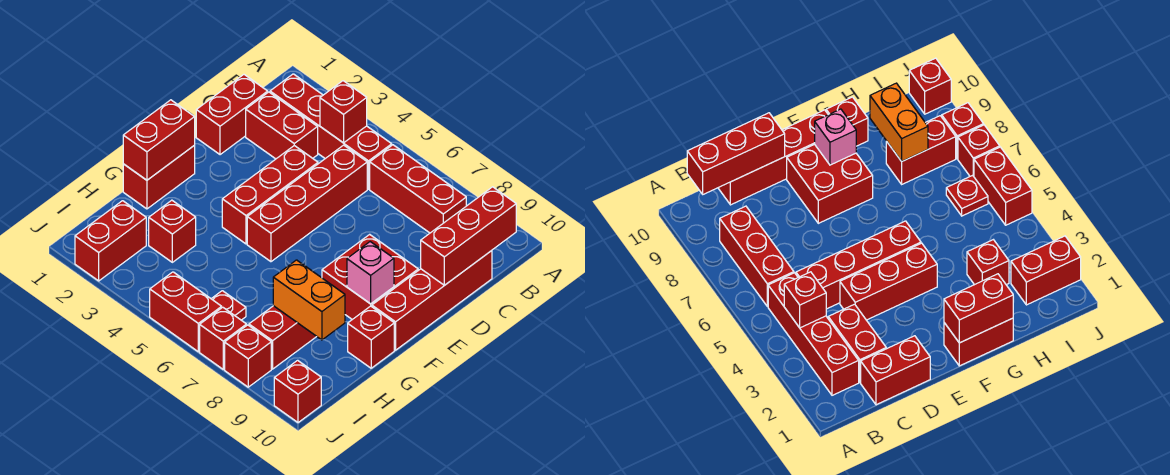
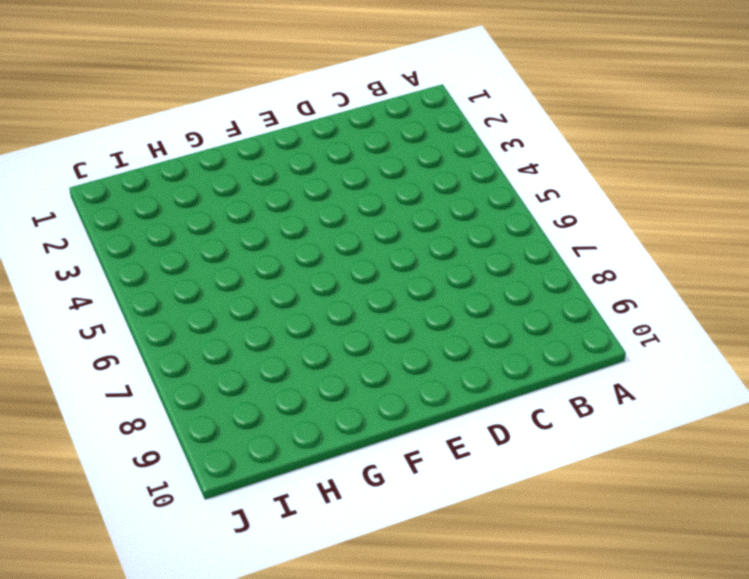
none -> red brick B2:B5 level 1
none -> red brick B6:B8 level 1
none -> red brick C1:D1 level 1

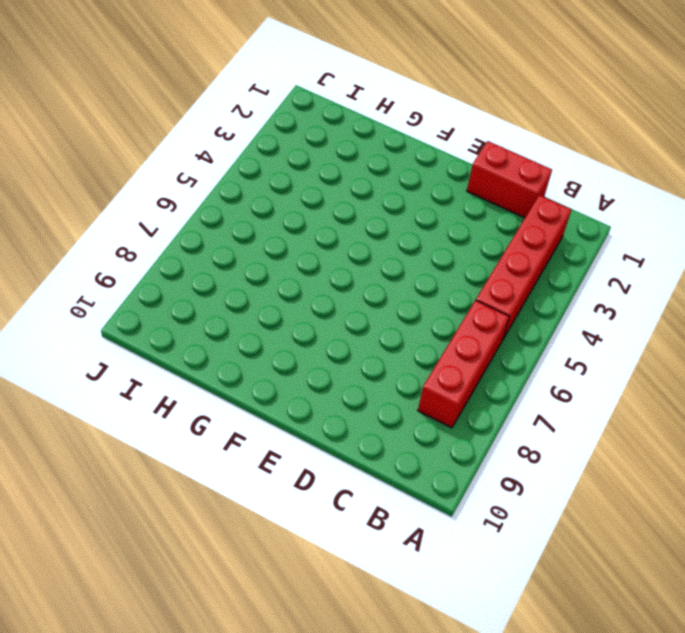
none -> red brick C2:C3 level 1
none -> red brick C5:F5 level 1
none -> red brick C10:F10 level 1

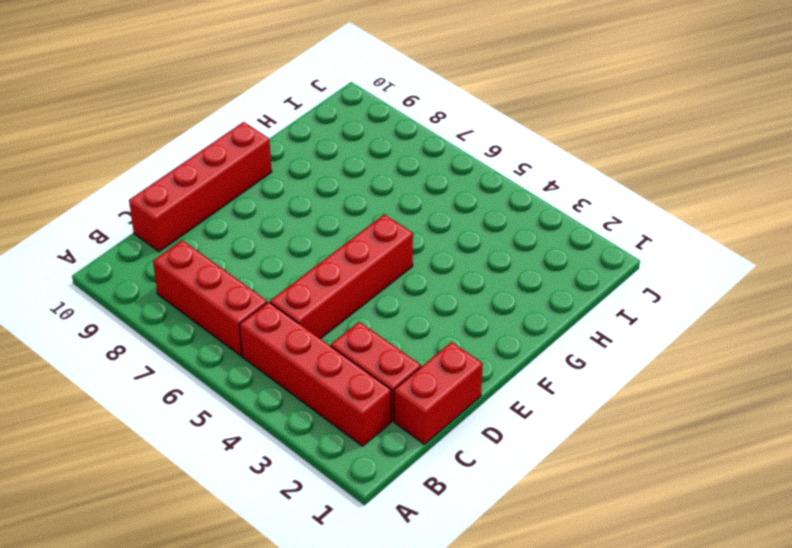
none -> red brick D4:F4 level 1
none -> red brick E8:F9 level 1
none -> red brick F1:G1 level 1

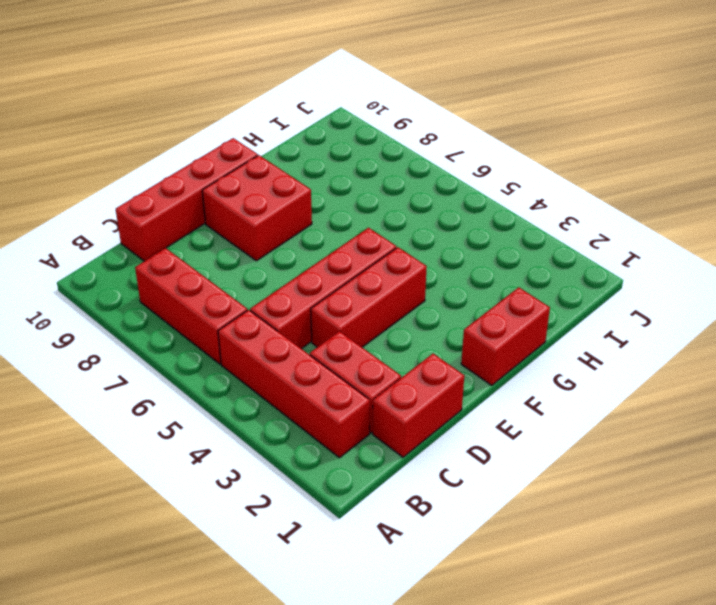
none -> red brick G10 level 1
none -> red brick H3 level 1
none -> red brick H8:I8 level 1

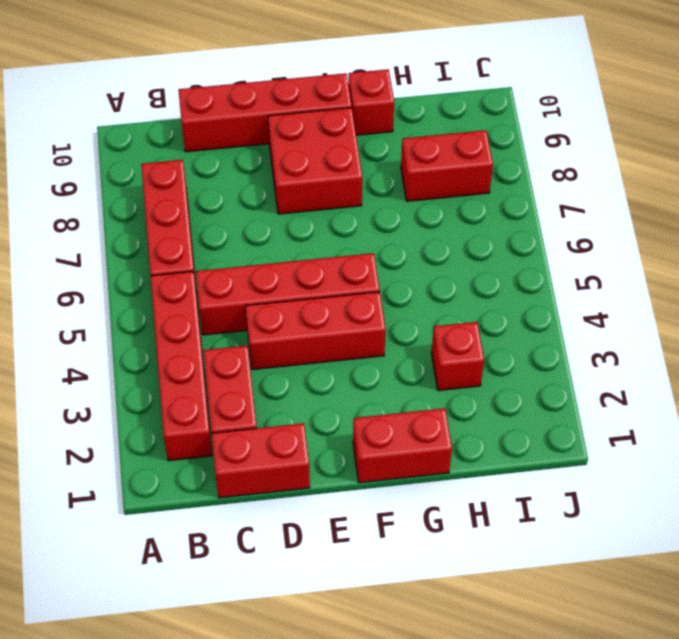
none -> red brick I2:J2 level 1
none -> red plate I6 level 1
none -> red brick J5:J6 level 1

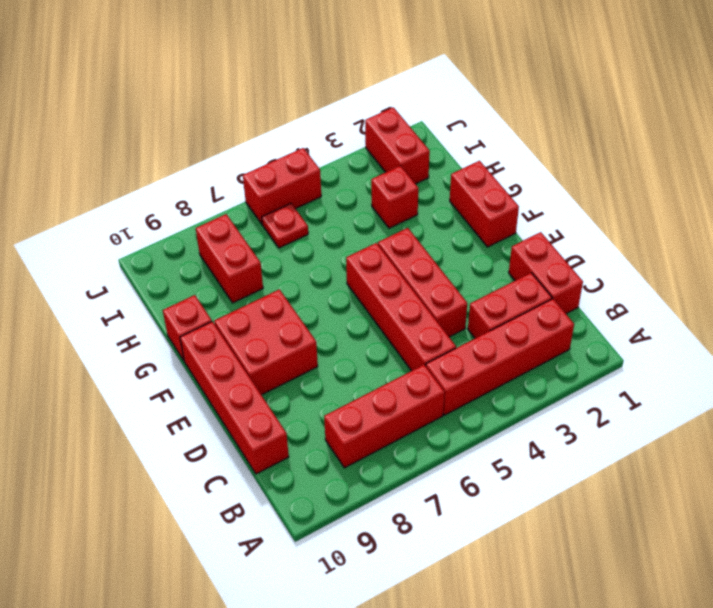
none -> red brick J7 level 1
none -> red brick J8 level 1
none -> red brick J10 level 1

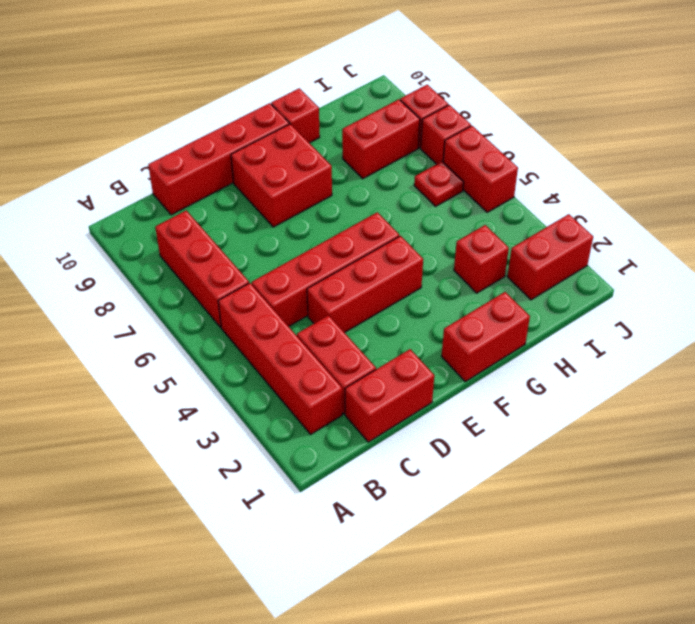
none -> red brick J10 level 1
none -> red brick B4 level 2
none -> red brick B10:D10 level 2

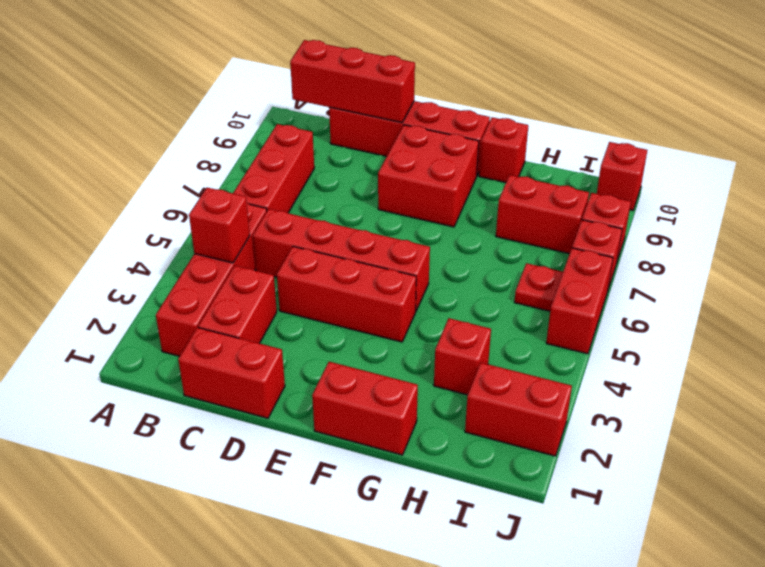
none -> red brick F1:G1 level 2
none -> pink brick F9 level 2
none -> orange brick H8:H9 level 2

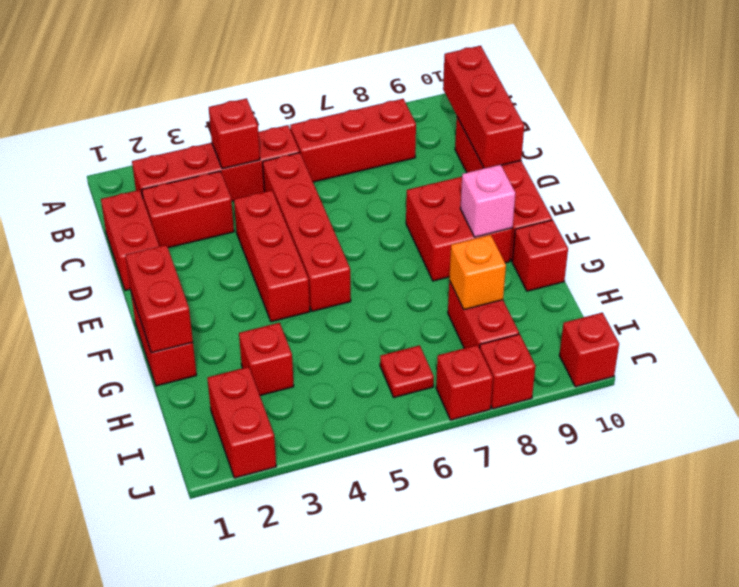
orange brick H8 level 2 -> orange brick H8:H9 level 2
none -> red brick J5:J6 level 1

